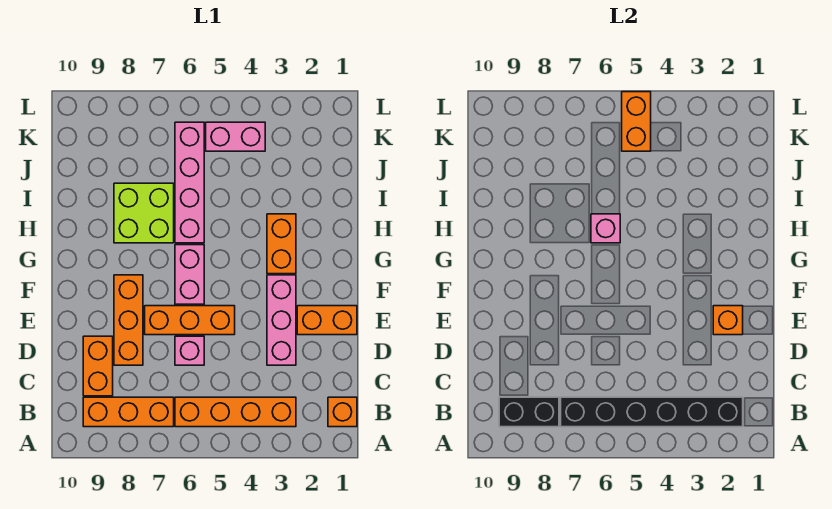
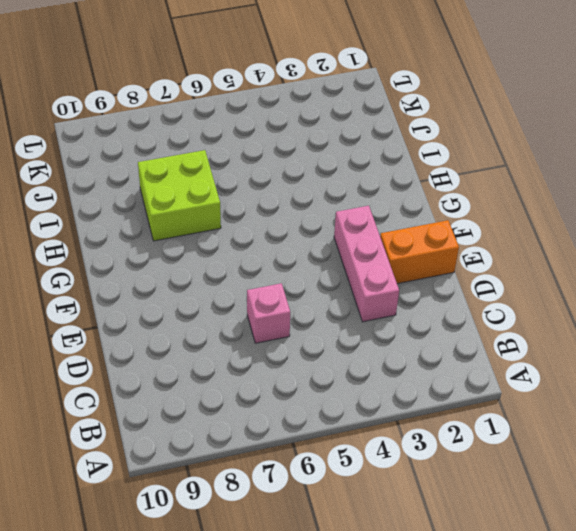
none -> orange brick B1 level 1
none -> orange brick B3:B6 level 1
none -> orange brick B7:B9 level 1

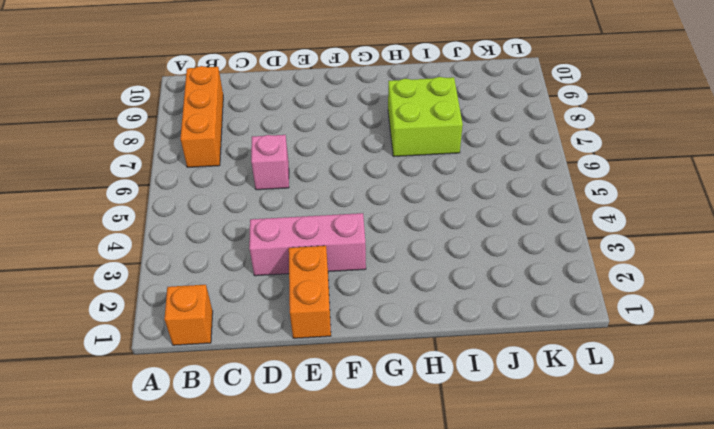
none -> orange brick B3:B6 level 1
none -> orange brick C9:D9 level 1
none -> orange brick D8:F8 level 1

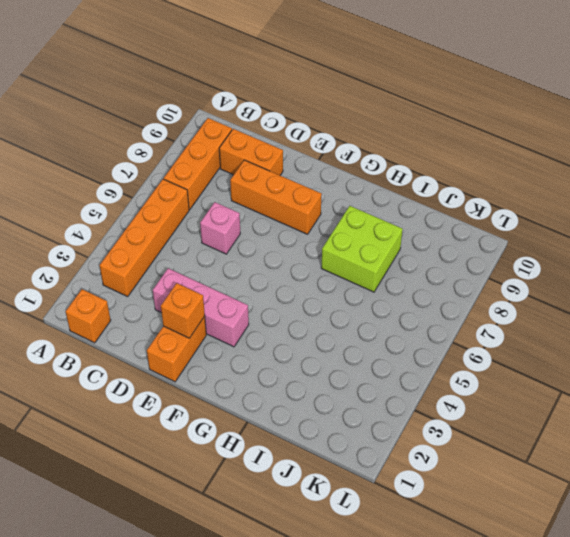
none -> orange brick E5:E7 level 1
none -> pink brick F6:G6 level 1
none -> orange brick G3:H3 level 1

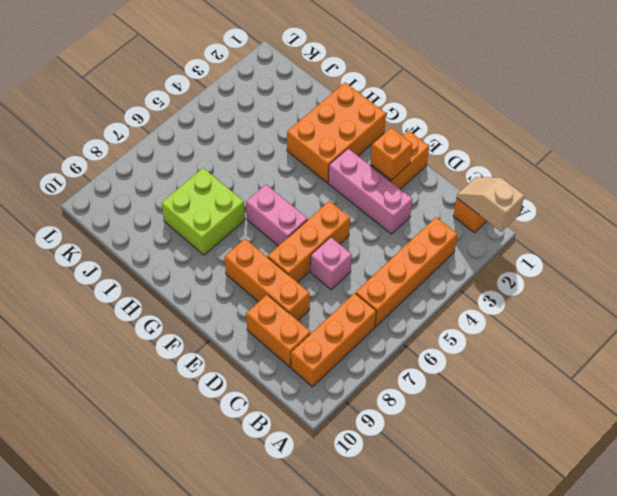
tan slope A1:B1 level 2 top A -> none
orange brick G1:H3 level 1 -> orange brick G3:H3 level 1
none -> pink brick H6:K6 level 1
none -> pink brick K4:K5 level 1
none -> black brick B2:B7 level 2

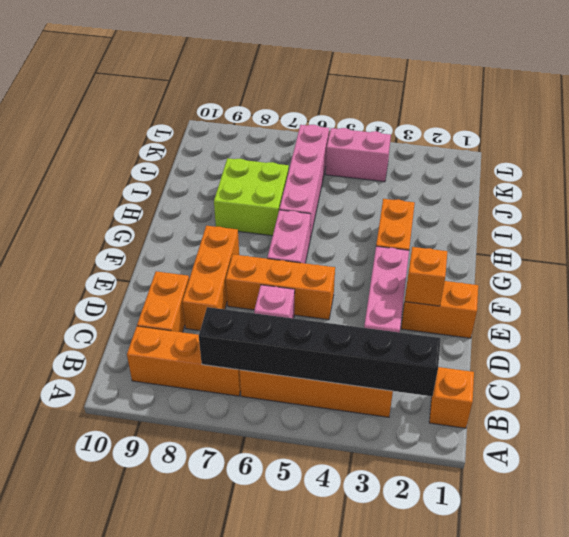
none -> black brick B8:B9 level 2
none -> pink brick H6 level 2
none -> orange brick K5:L5 level 2

